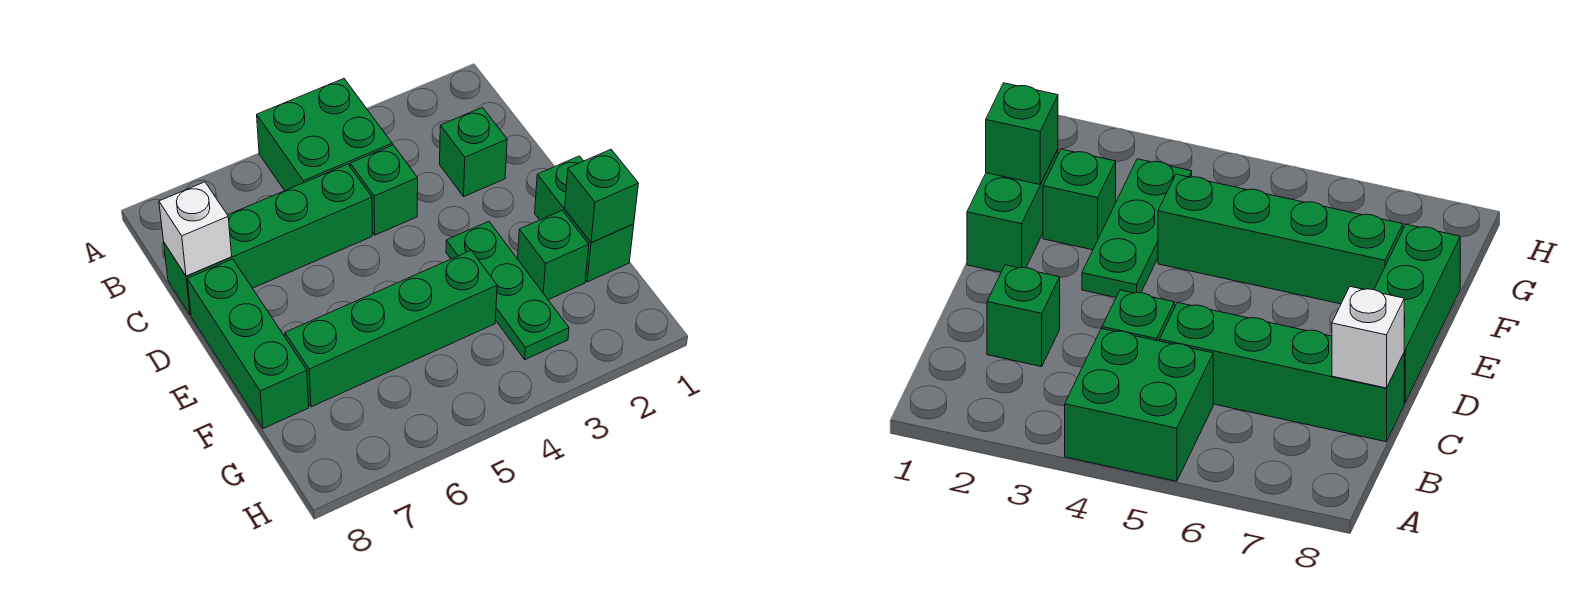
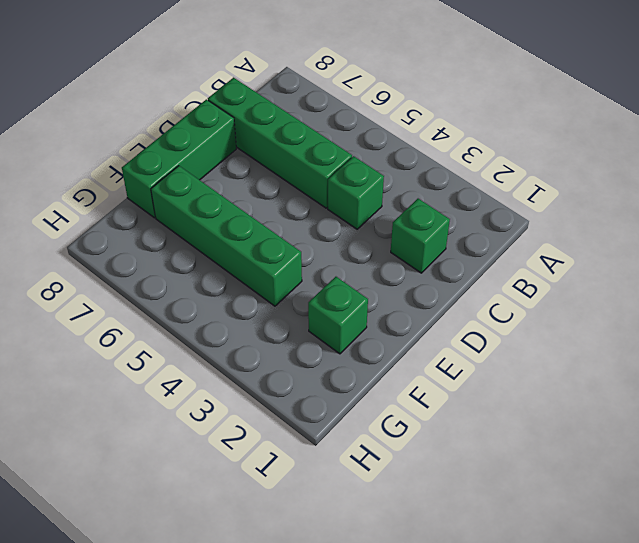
none -> green brick A4:B5 level 1
none -> green brick E1:F1 level 1

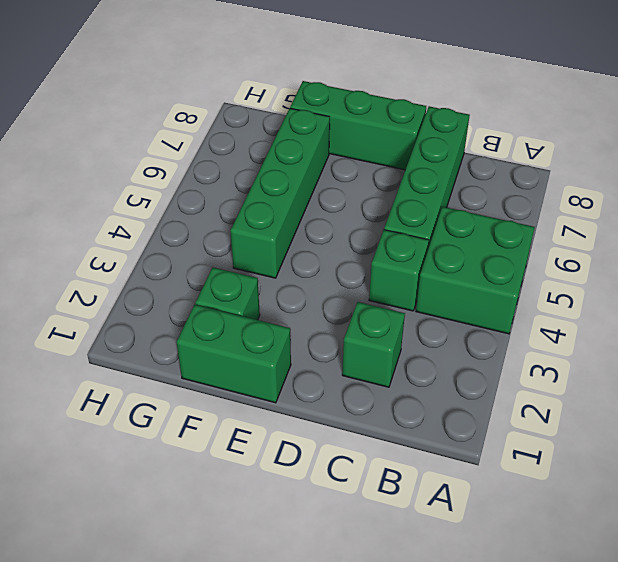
none -> green plate E3:G3 level 1
none -> white brick C8 level 2

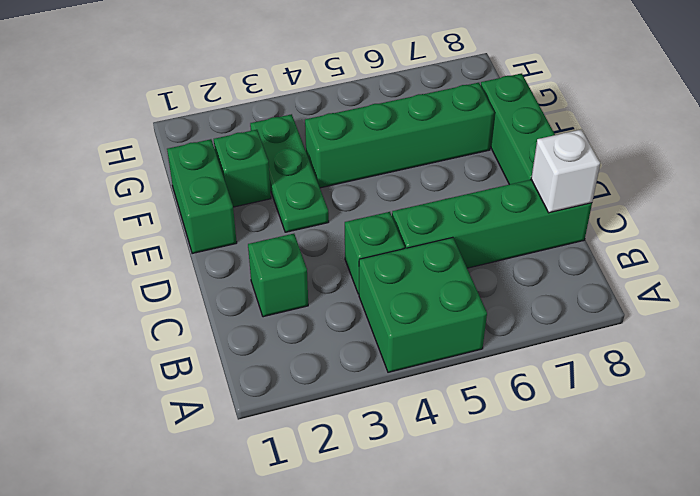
none -> green brick F1 level 2

